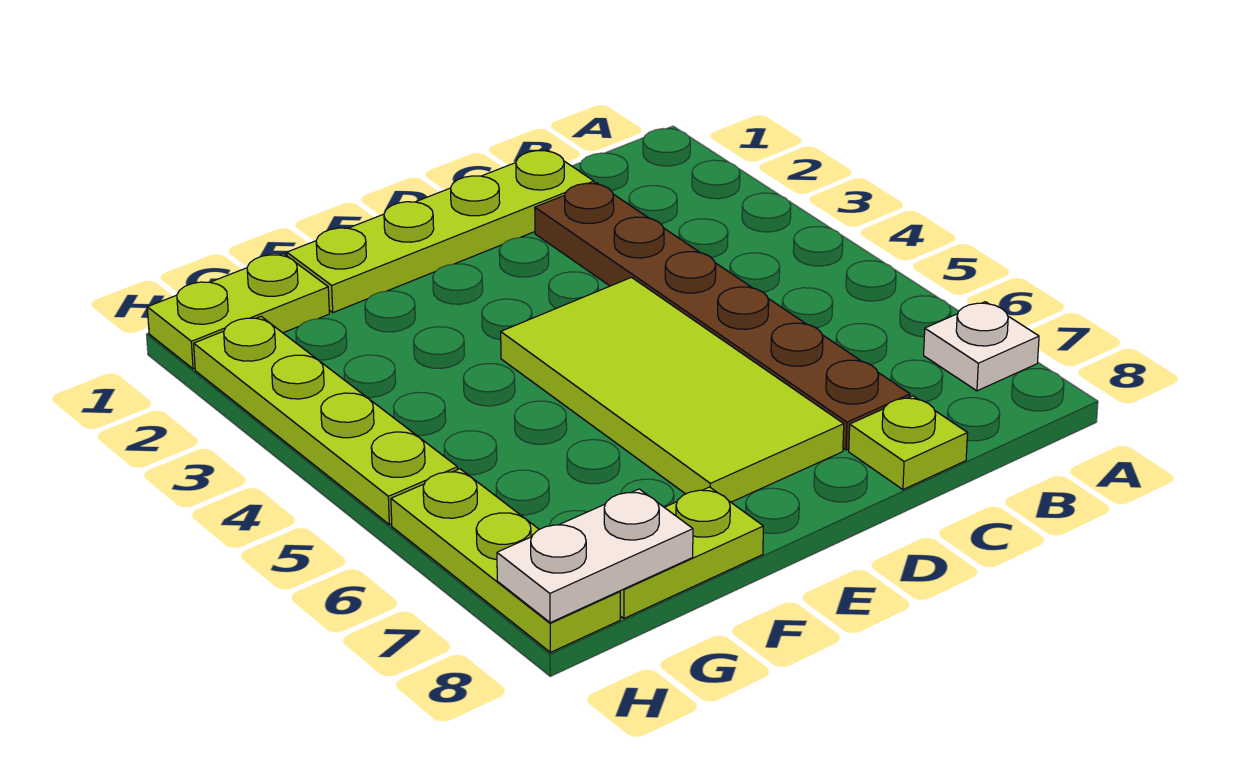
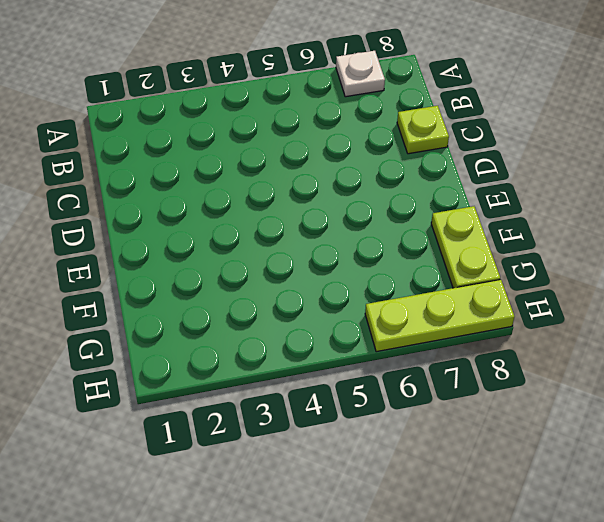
none -> lime plate C1:F1 level 1
none -> brown plate C2:C7 level 1

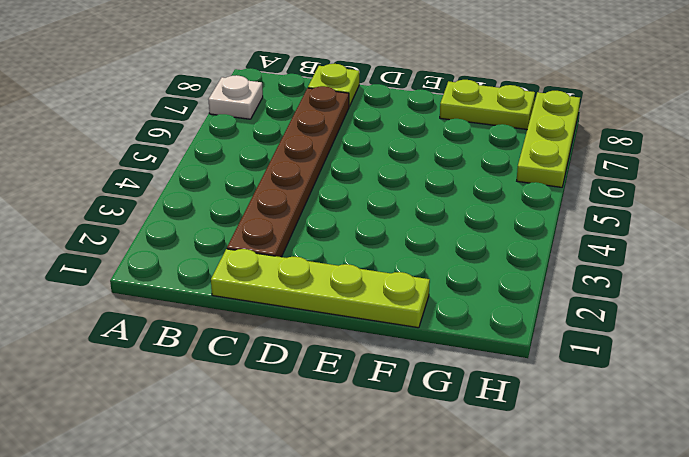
none -> lime tile D4:E7 level 1
none -> lime plate G1:H1 level 1

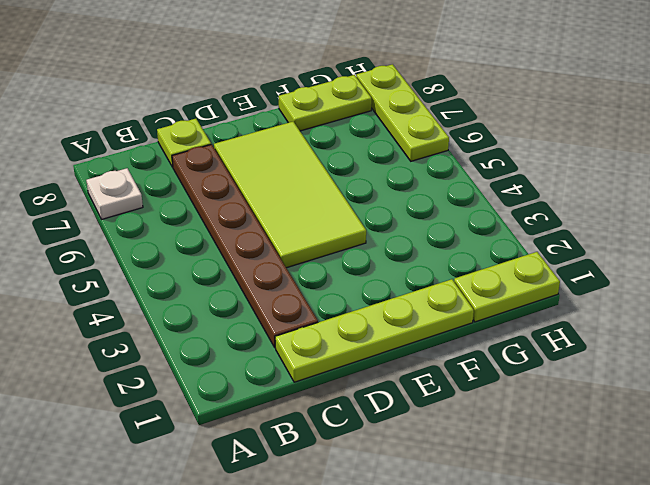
none -> lime plate H2:H5 level 1
none -> white plate G8:H8 level 2

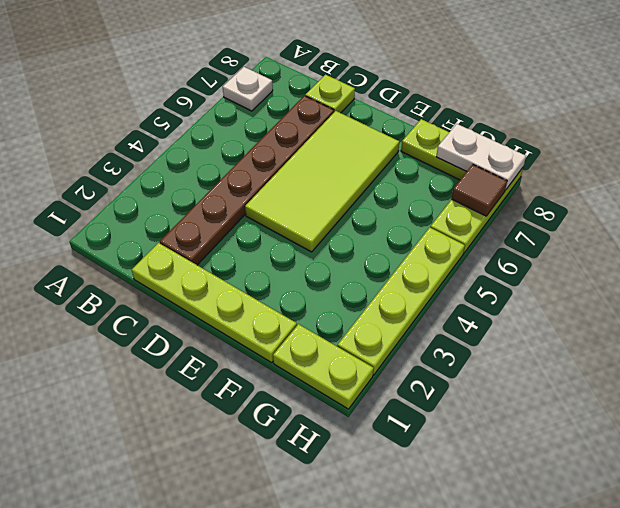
brown tile H7 level 2 -> none

